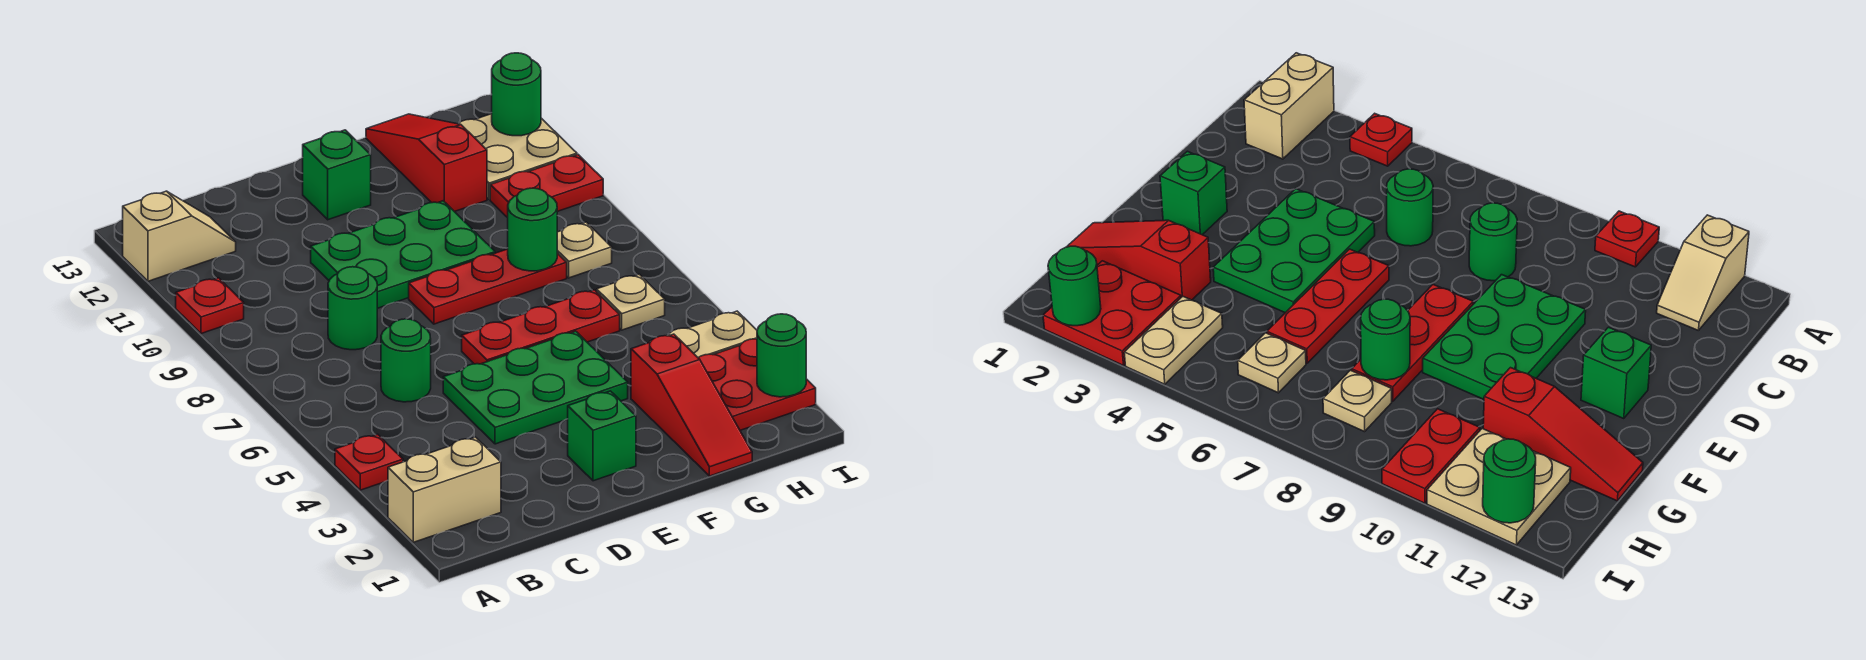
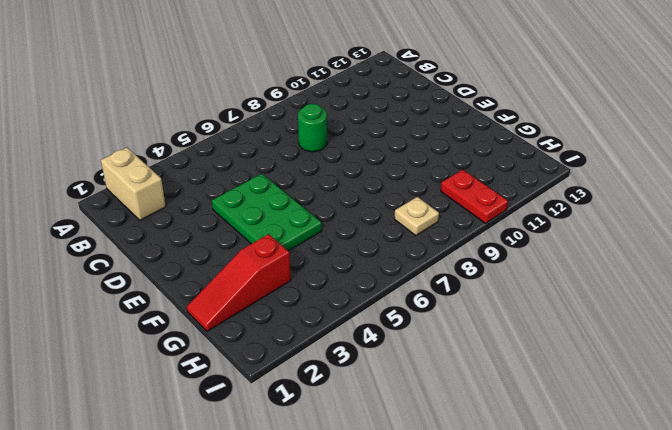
none -> red plate A4 level 1
none -> red plate A10 level 1
none -> tan slope A12:B12 level 1 top A

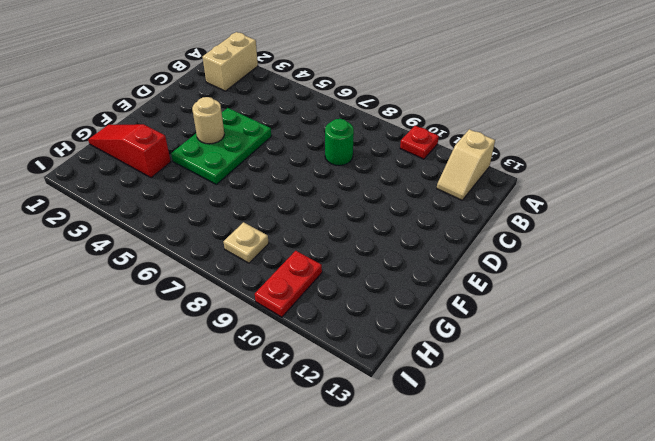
tan round brick E4 level 2 -> none
none -> red plate A4 level 1
none -> green round brick C6 level 1
none -> green plate D9:F10 level 1

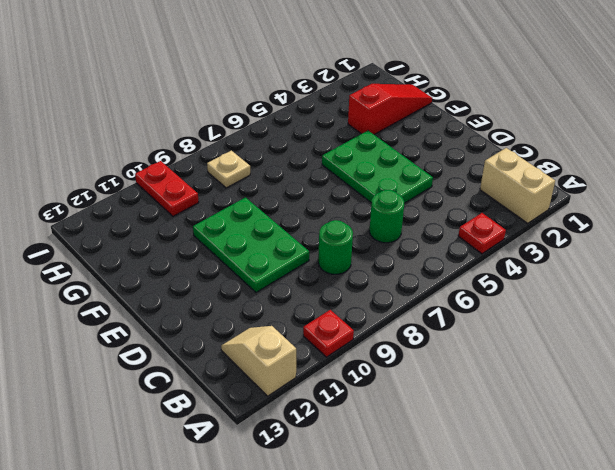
none -> green brick E2 level 1
none -> red plate E6:G6 level 1
none -> red plate E8:G8 level 1

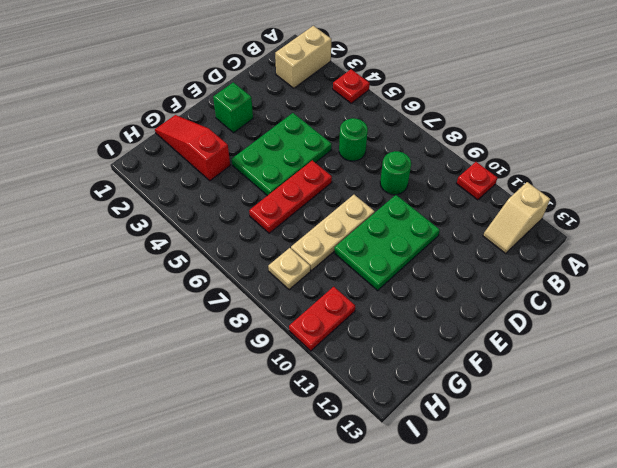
tan plate E8:G8 level 1 -> red plate E8:G8 level 1
none -> green brick E12 level 1
none -> red slope G11:G13 level 1 top 11
none -> red plate H2:I3 level 1

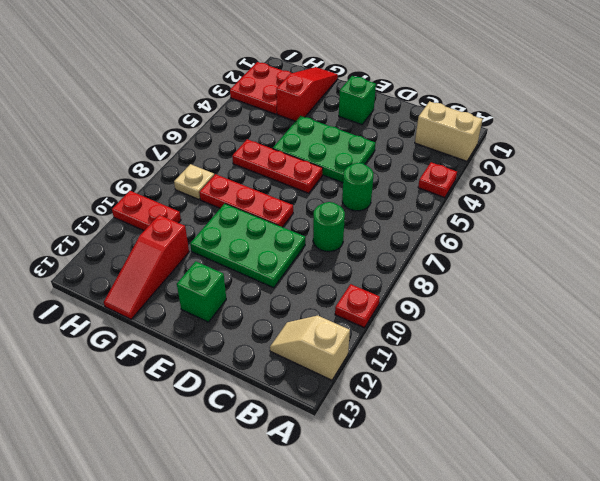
none -> tan plate H4:I4 level 1
none -> tan plate H6 level 1
none -> tan plate H11:I12 level 1

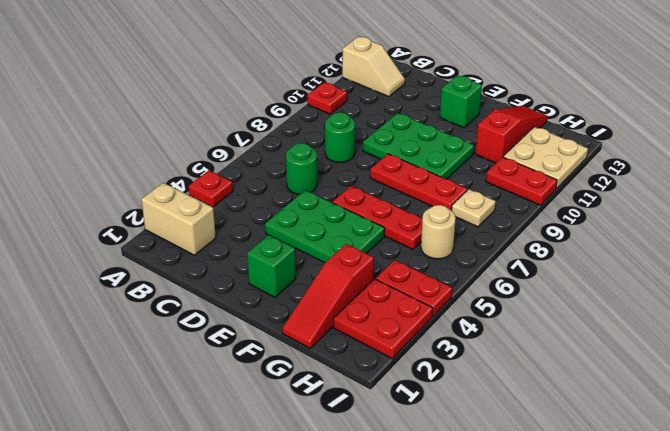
red plate H4:I4 level 1 -> tan plate H4:I4 level 1
tan round brick H6 level 1 -> tan plate H6 level 1
none -> green round brick G8 level 2
none -> green round brick I2 level 2
none -> green round brick I12 level 2

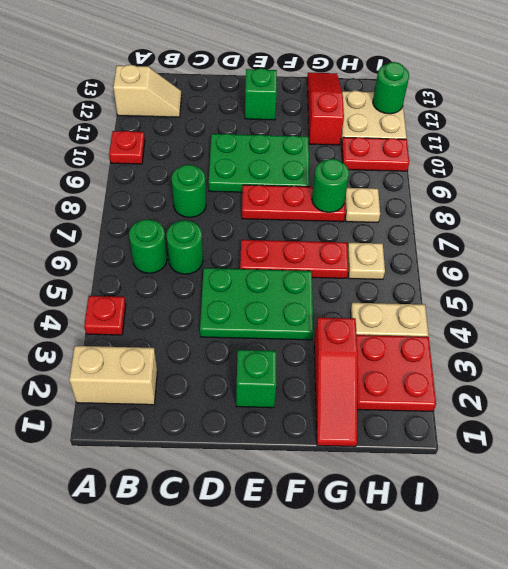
green round brick B6 level 1 -> green round brick I2 level 2

